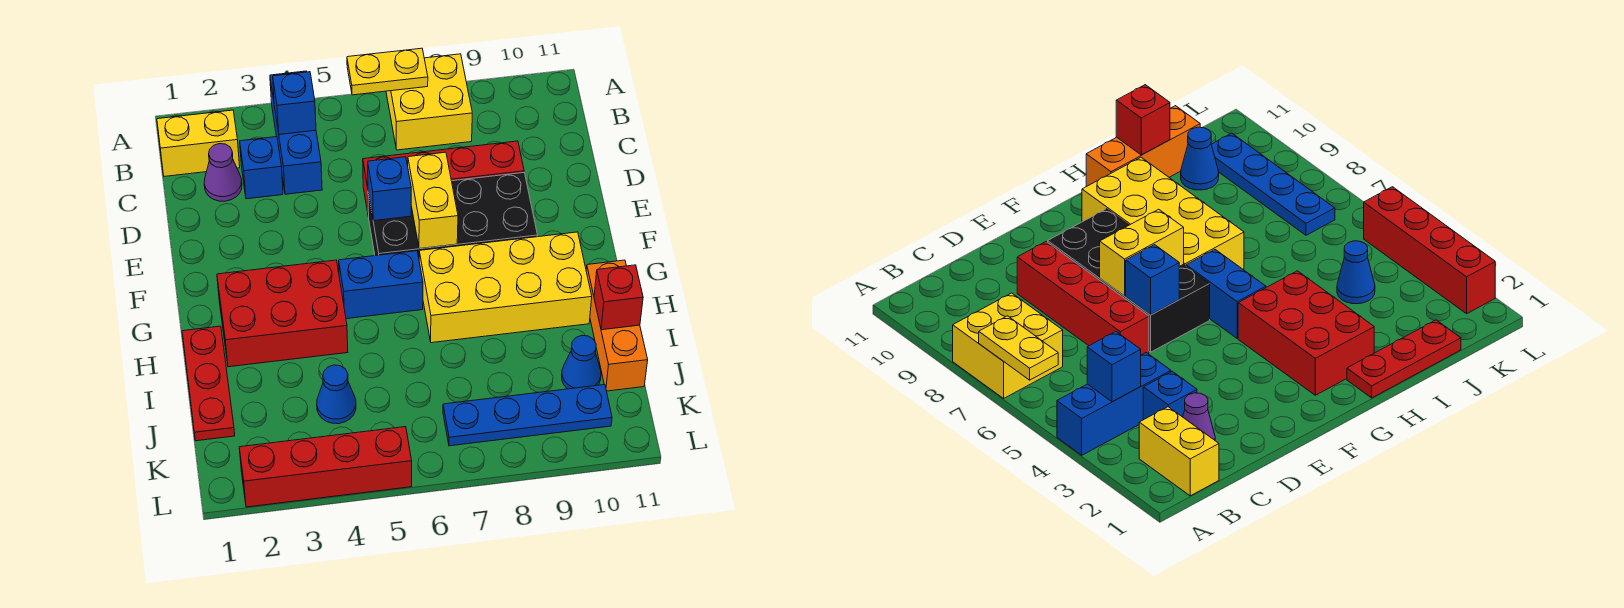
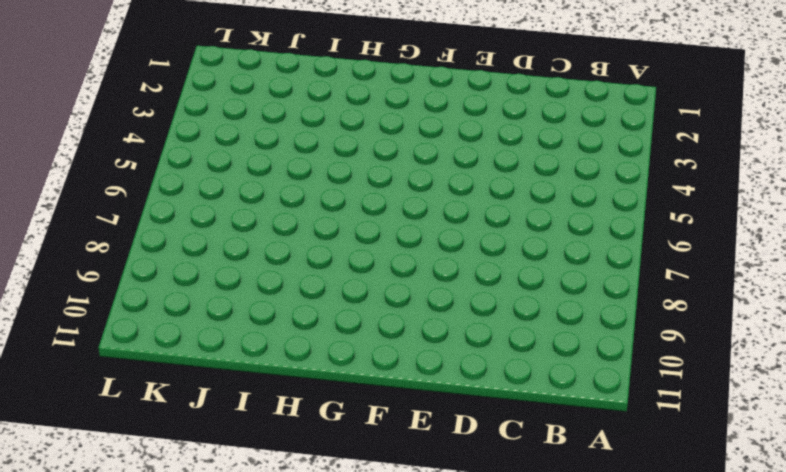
none -> blue brick A4:C4 level 1
none -> yellow brick A7:B8 level 1
none -> yellow brick B1:B2 level 1

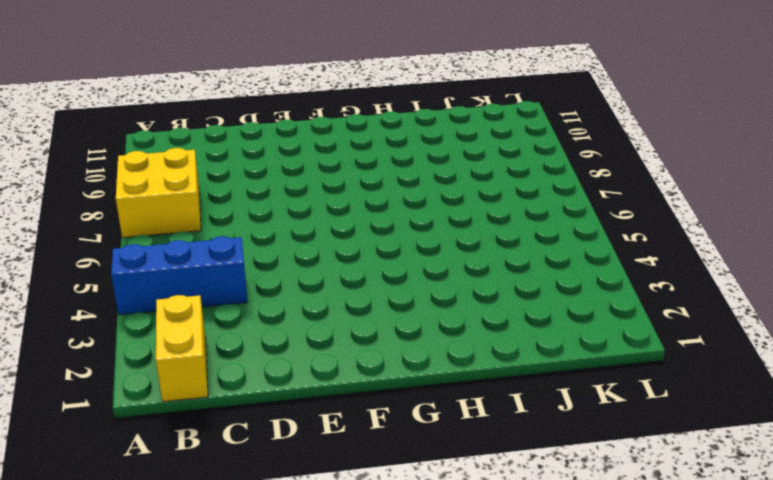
none -> purple cone C2 level 1
none -> blue brick C3 level 1
none -> red brick D6:D9 level 1

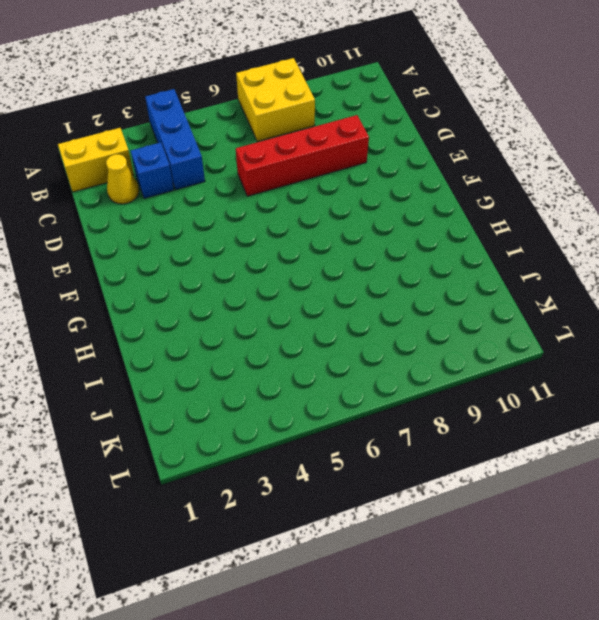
yellow cone C2 level 1 -> purple cone C2 level 1
none -> black brick E6:F9 level 1
none -> red brick G2:H4 level 1
none -> blue brick G5:G6 level 1

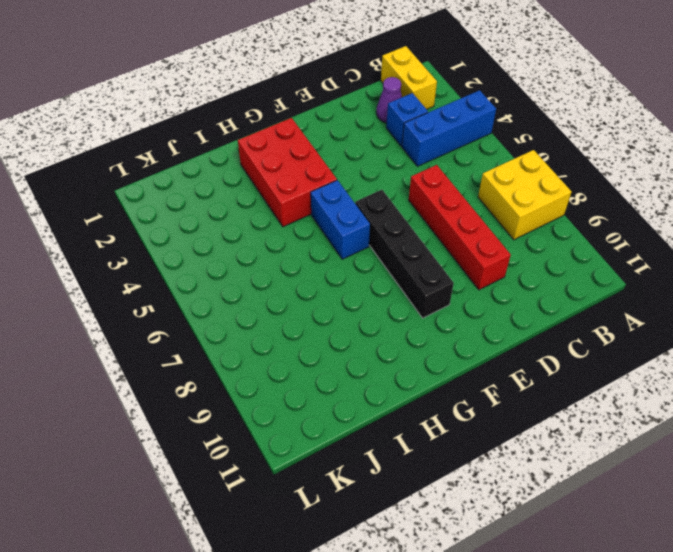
black brick F6:F9 level 1 -> black brick E6:F9 level 1
none -> yellow brick G7:H10 level 1
none -> red plate H1:J1 level 1
none -> orange brick H11:J11 level 1

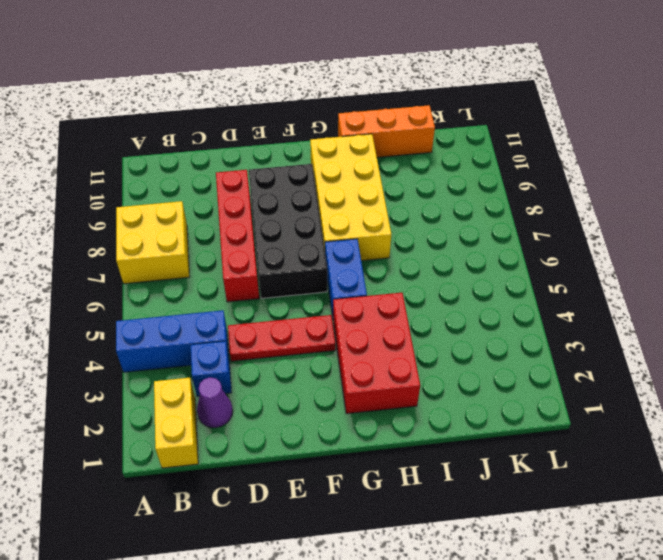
red plate D4:F4 level 1 -> red plate H1:J1 level 1
none -> blue cone J4 level 1
none -> blue cone J10 level 1
none -> blue plate K7:K10 level 1

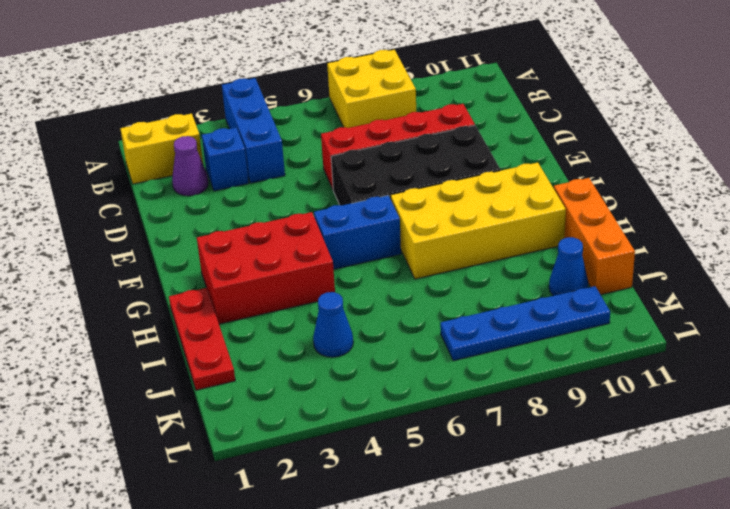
none -> red brick L2:L5 level 1
none -> yellow plate A6:A7 level 2
none -> blue brick B4 level 2

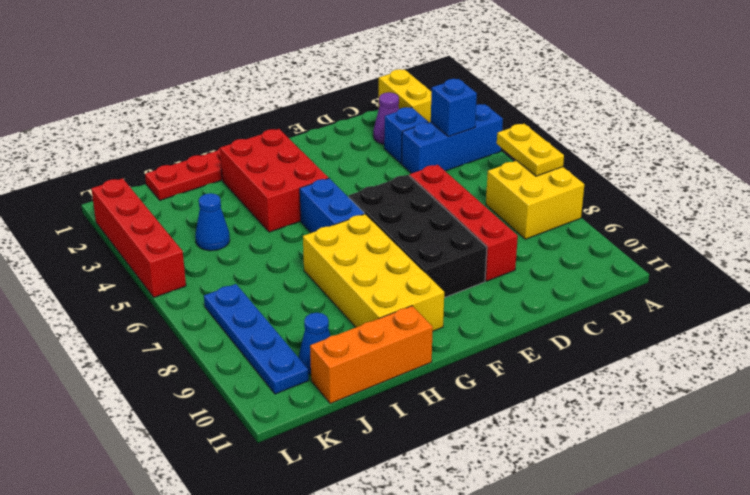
none -> blue brick E6 level 2
none -> yellow brick E7:F7 level 2
none -> red brick I11 level 2

